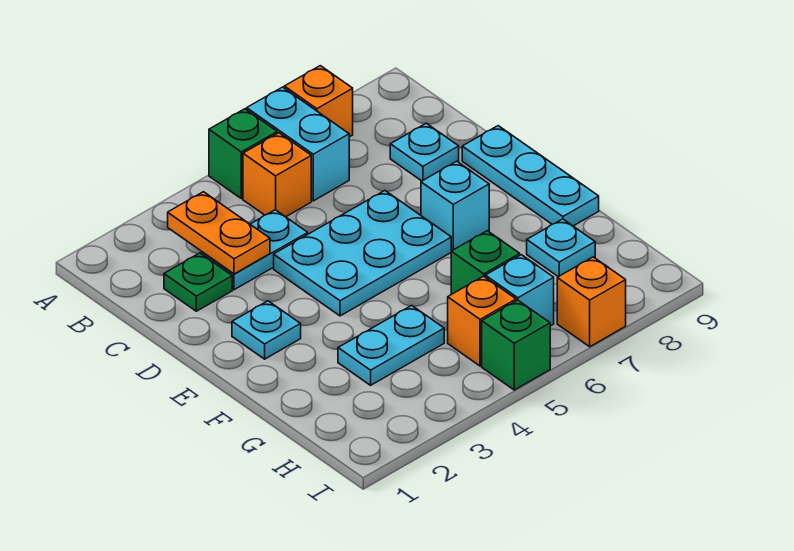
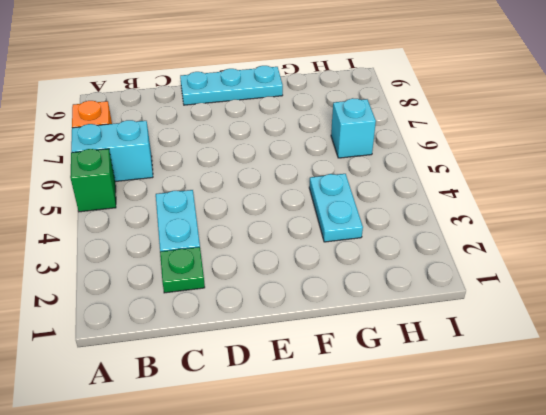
none -> orange brick B5 level 1
none -> cyan plate C8 level 1
none -> cyan plate D4:E6 level 1

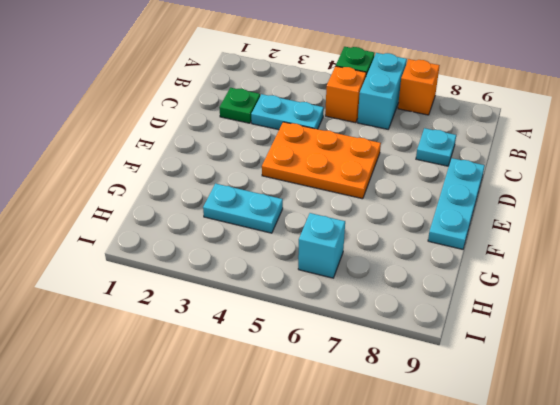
orange plate D4:E6 level 1 -> cyan plate D4:E6 level 1
none -> cyan plate E2 level 1
none -> cyan brick E7 level 1
none -> green brick G6 level 1

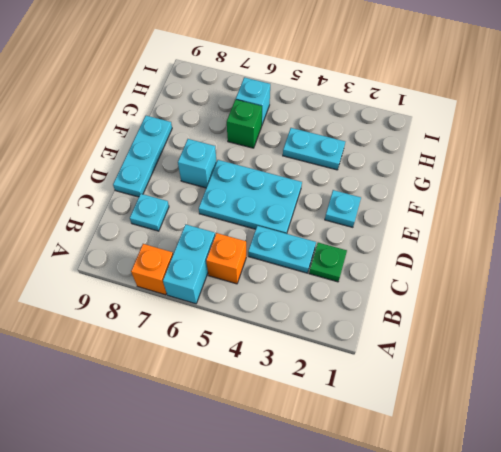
none -> green brick A5 level 1
none -> cyan plate G8 level 1
none -> orange brick H5 level 1

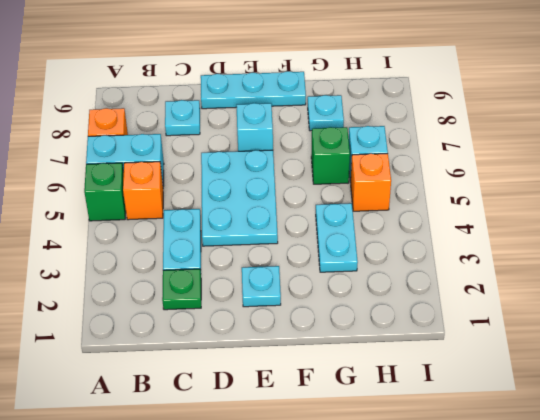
none -> green brick I5 level 1
none -> orange brick I7 level 1
none -> orange plate B3:C3 level 2

